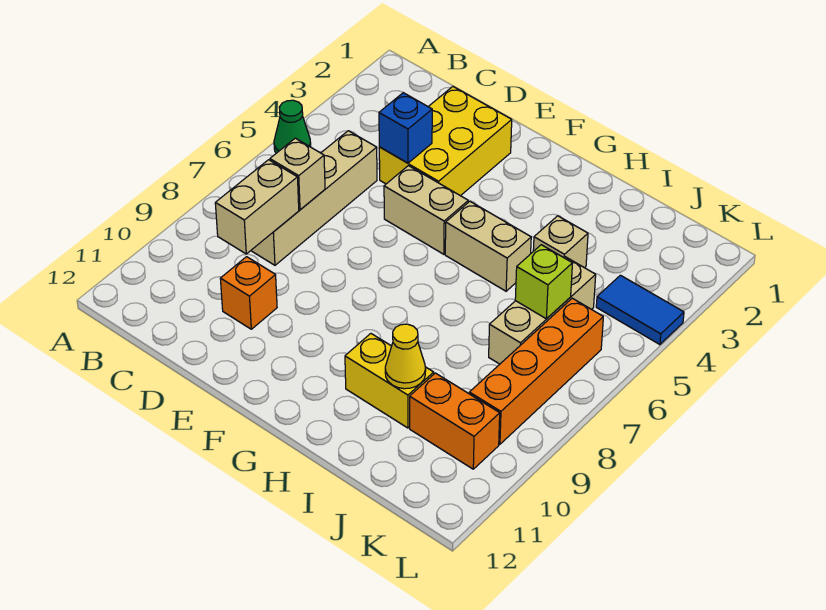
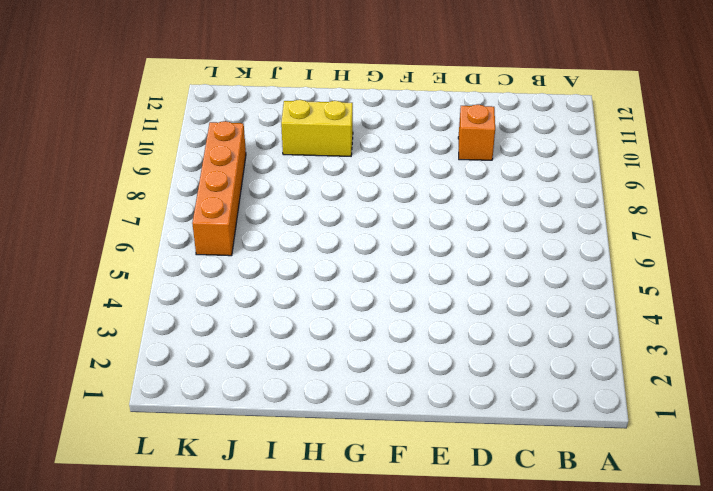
none -> green cone A5 level 1
none -> tan brick C5:C8 level 1
none -> yellow brick D2:E4 level 1

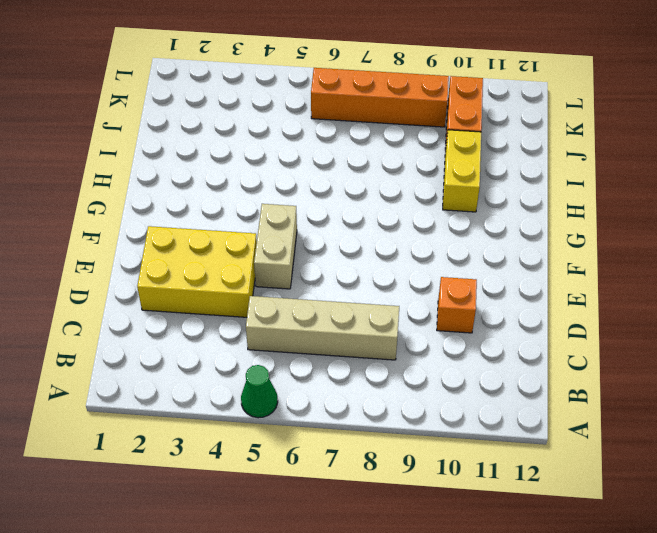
none -> tan brick G5:H5 level 1
none -> tan brick I4 level 1
none -> tan brick J5:J7 level 1

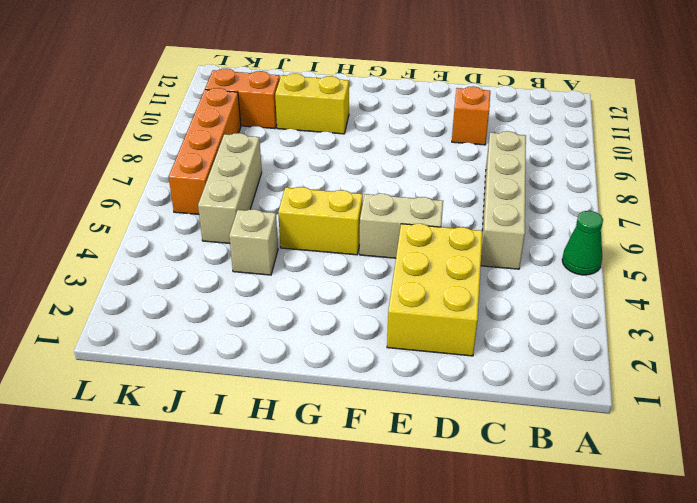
yellow brick G5:H5 level 1 -> tan brick G5:H5 level 1
none -> blue tile K4:L4 level 1
none -> tan brick C7 level 2
none -> tan brick C8:C9 level 2

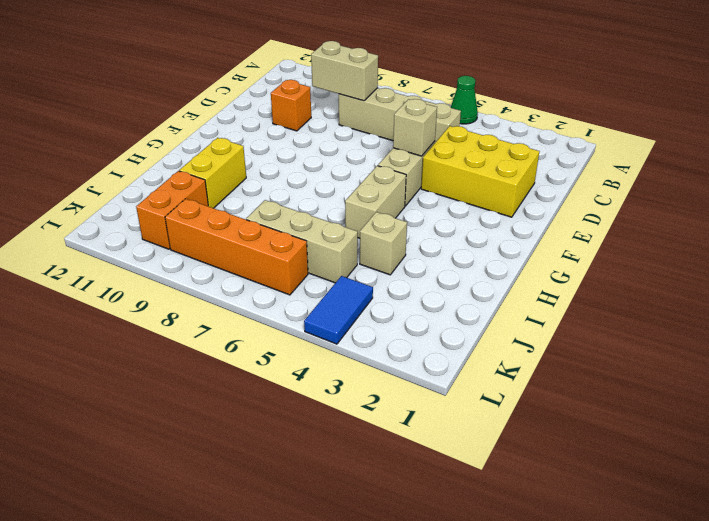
tan brick E5 level 2 -> tan brick C7 level 2
none -> blue brick D4 level 2
none -> yellow cone I10 level 2
none -> lime brick J6 level 2

